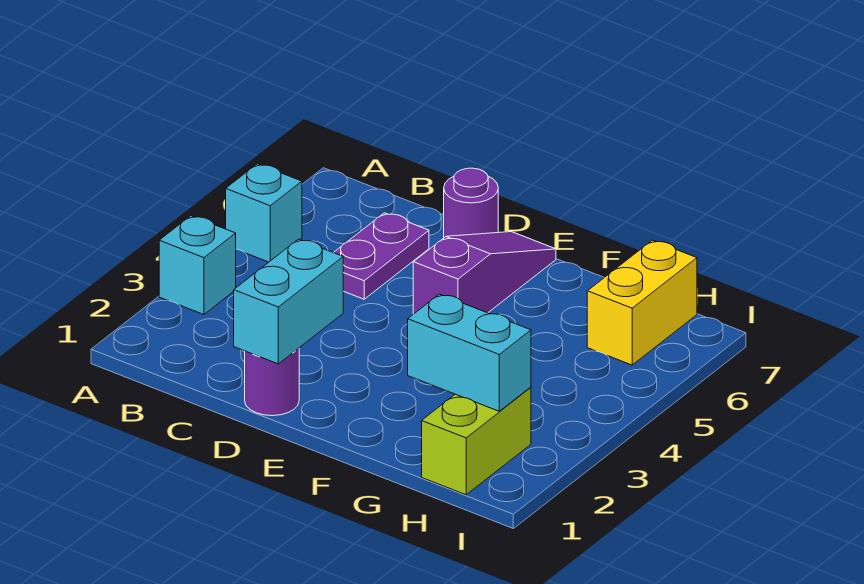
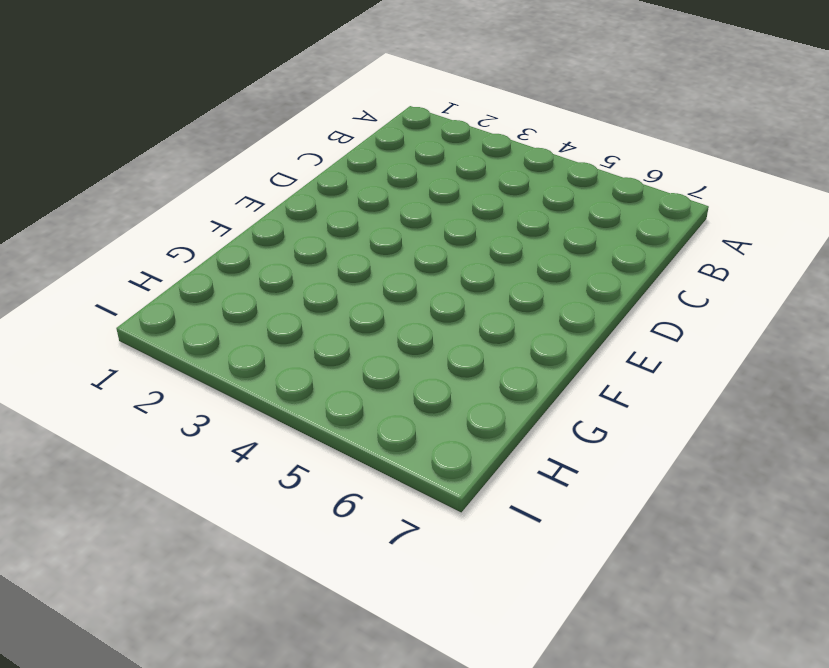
none -> cyan brick A3 level 1
none -> cyan brick A5 level 1

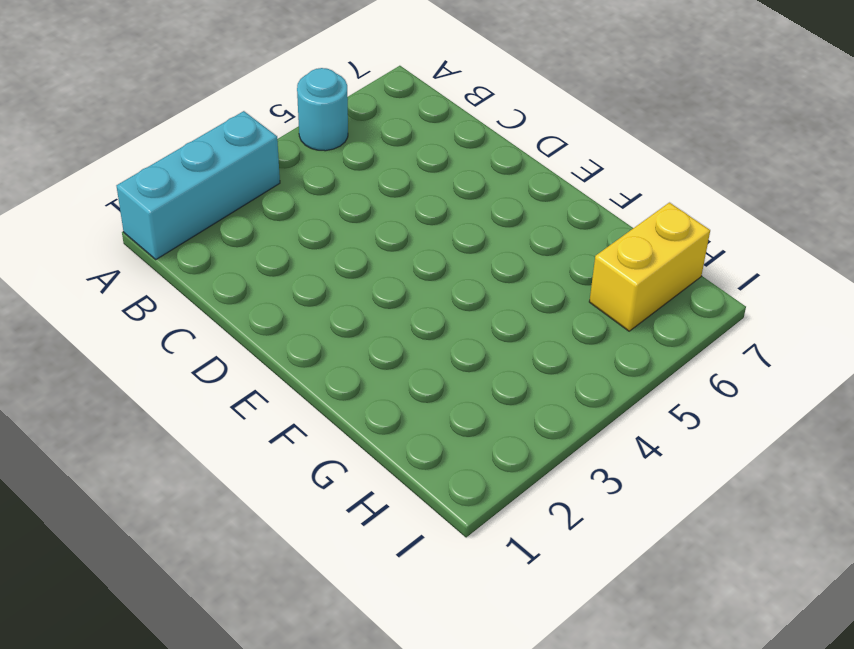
cyan brick A1:A3 level 1 -> cyan brick A3 level 1
cyan round brick A5 level 1 -> cyan brick A5 level 1
none -> purple plate C5:C6 level 1
none -> purple round brick D1 level 1

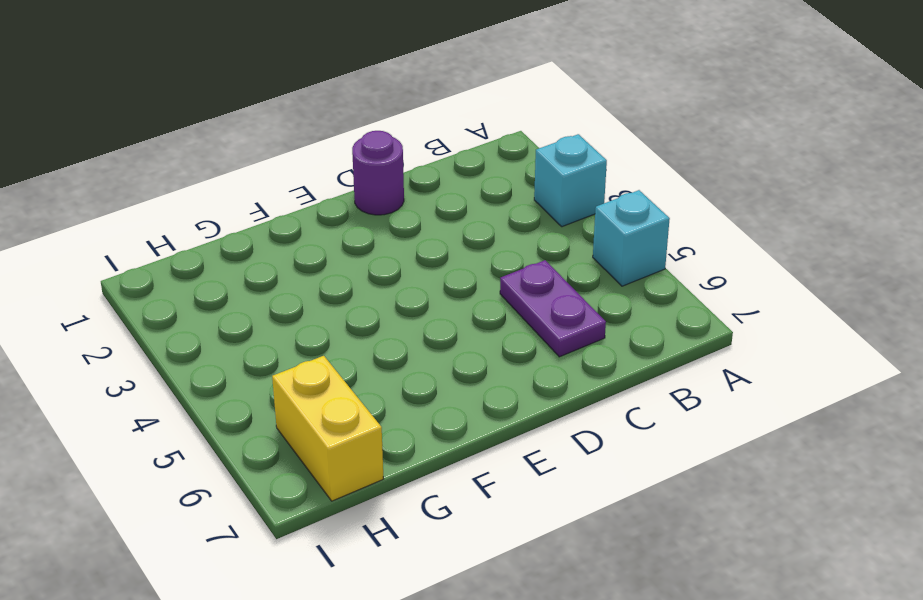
none -> purple round brick D7 level 1
none -> purple slope E5:E7 level 1 top 5

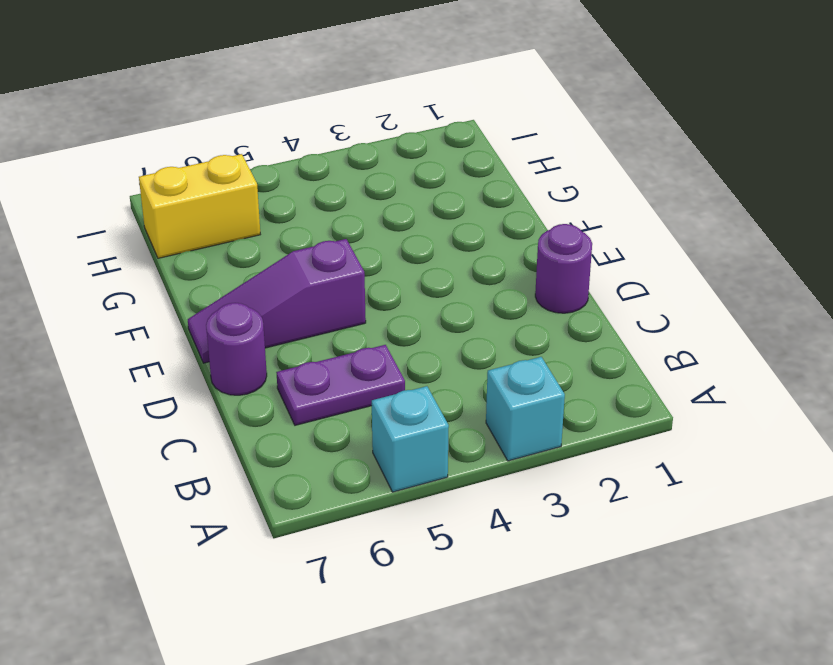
none -> lime brick H1:H2 level 1
none -> cyan brick D1:D2 level 2

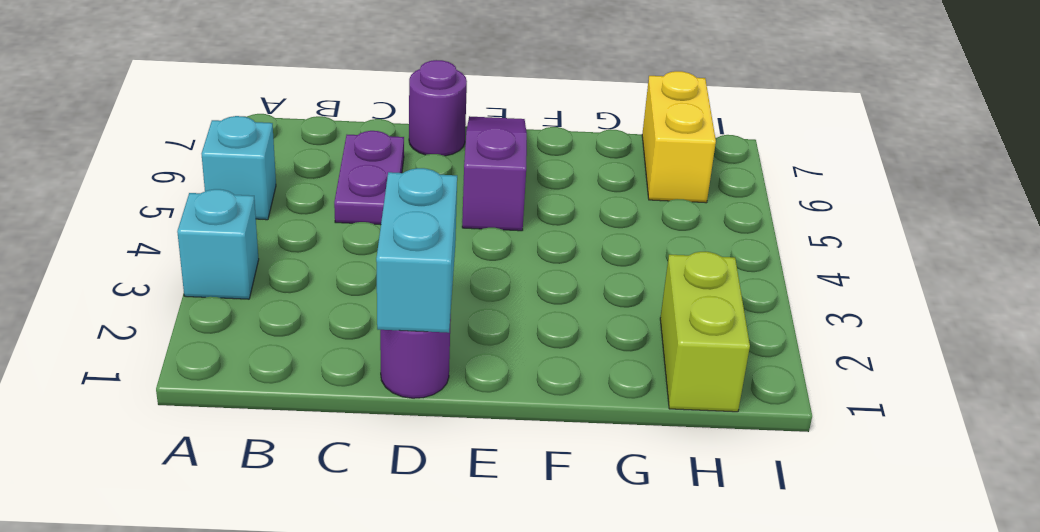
none -> cyan brick G2:H2 level 2

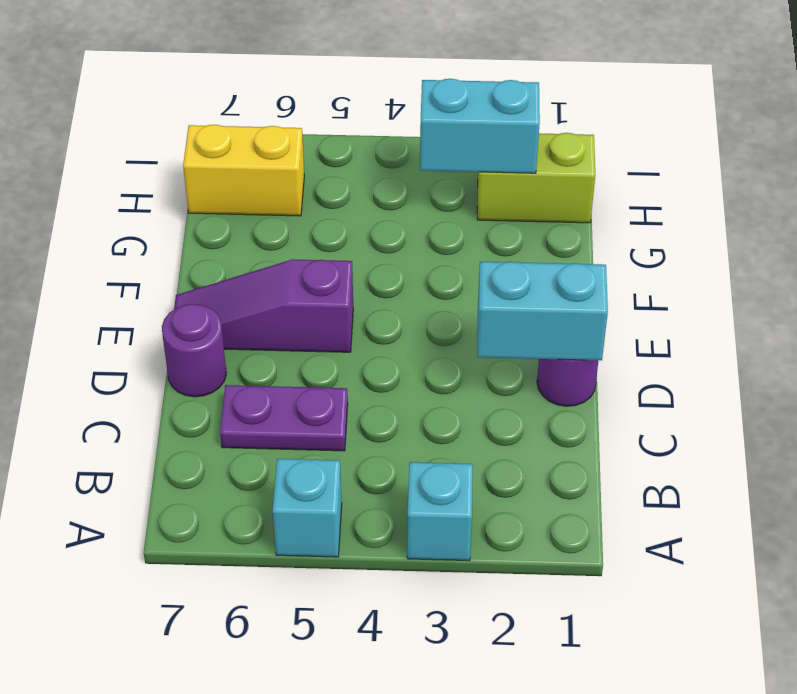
cyan brick H2:H3 level 2 -> cyan brick G2:H2 level 2

